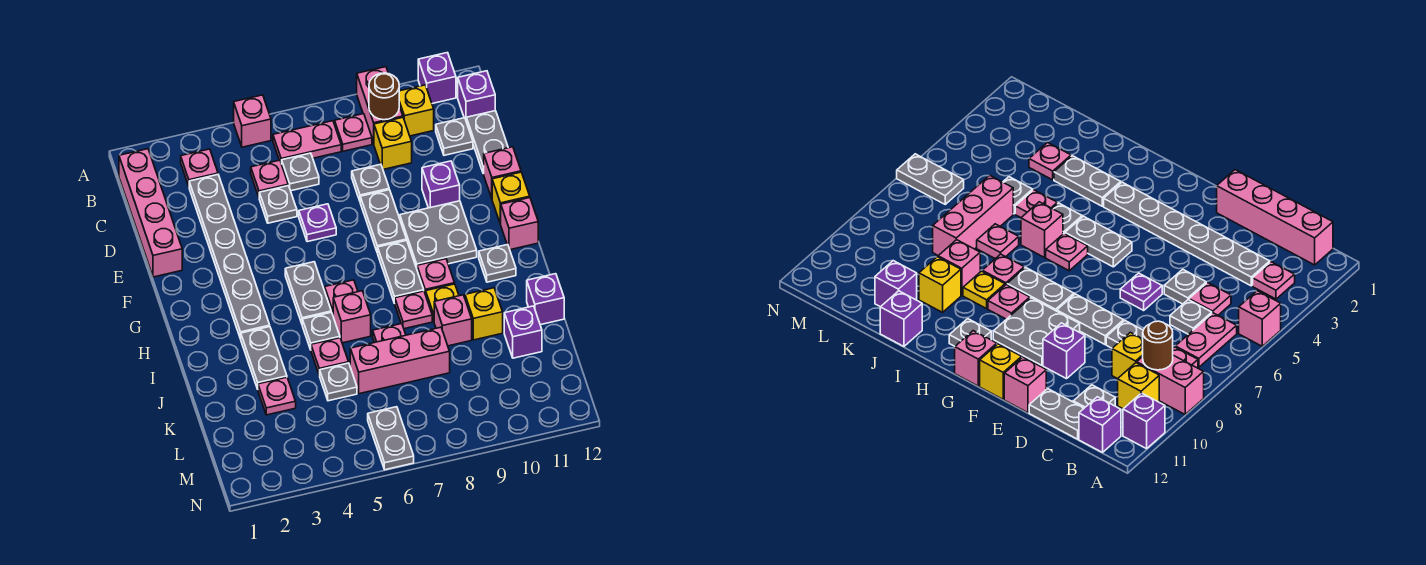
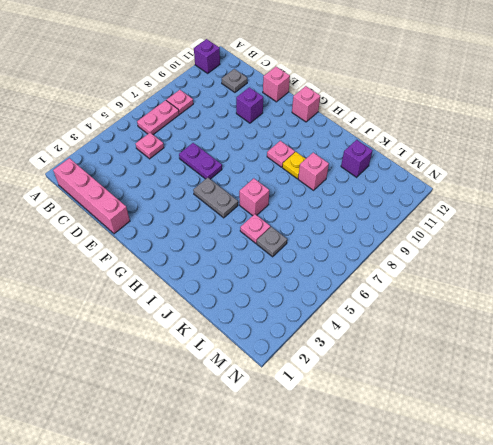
purple plate E6:F6 level 1 -> purple plate E6 level 1
none -> pink brick A5 level 1
none -> pink brick A9:B9 level 1
none -> pink plate B3 level 1
none -> yellow brick B10 level 1

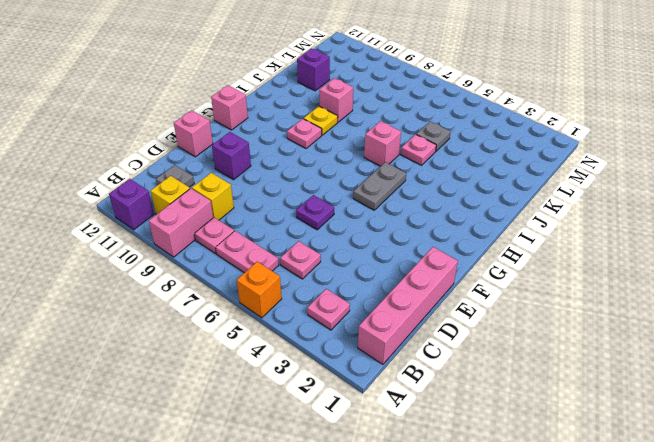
orange brick A5 level 1 -> pink brick A5 level 1
none -> purple brick B12 level 1
none -> grey plate C3:H3 level 1
none -> grey plate C6 level 1
none -> grey plate C12:D12 level 1

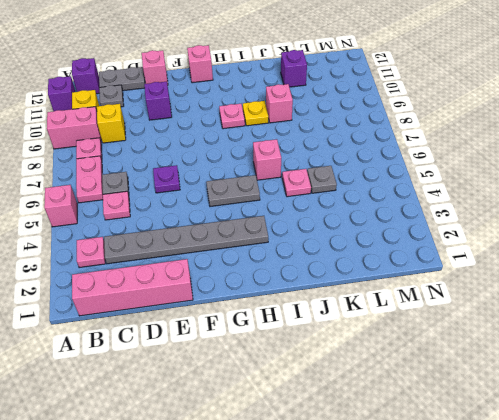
none -> grey plate D5 level 1
none -> grey plate D8 level 1
none -> grey plate E8:F8 level 1
none -> grey plate F9:G10 level 1

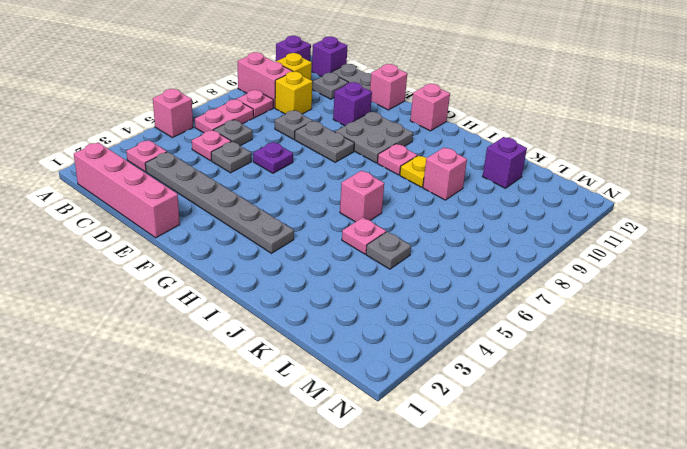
none -> yellow brick F12 level 1
none -> grey plate G5:H5 level 1
none -> grey plate G8:H8 level 1
none -> pink plate H6 level 1

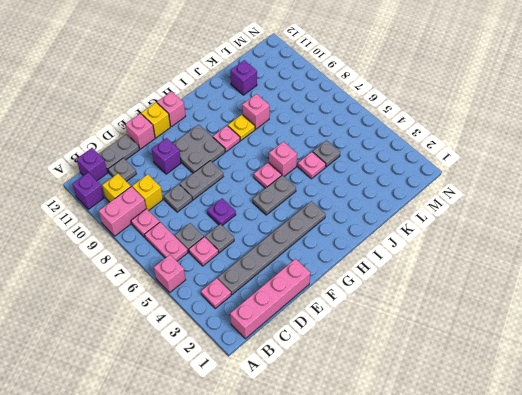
none -> grey plate G8:H8 level 1
none -> grey plate H11 level 1
none -> grey plate I3:J3 level 1
none -> grey plate I5 level 1

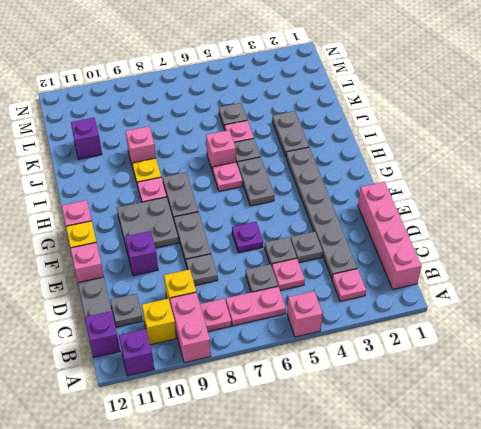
grey plate D4 level 1 -> grey plate H11 level 1
none -> pink plate I8 level 1
none -> pink plate J7 level 1
none -> yellow brick J10 level 1
none -> purple brick J12 level 1

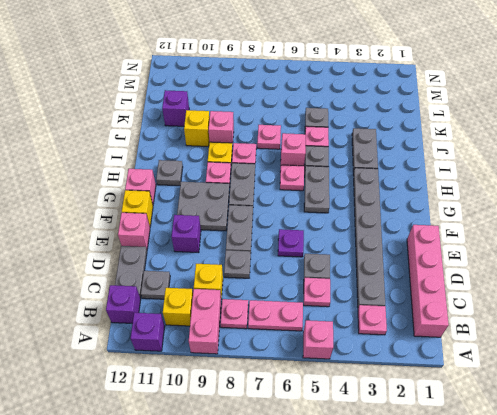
none -> grey plate C6 level 1
none -> purple brick J12 level 1
none -> pink plate K3 level 1
none -> pink brick K6:K8 level 1

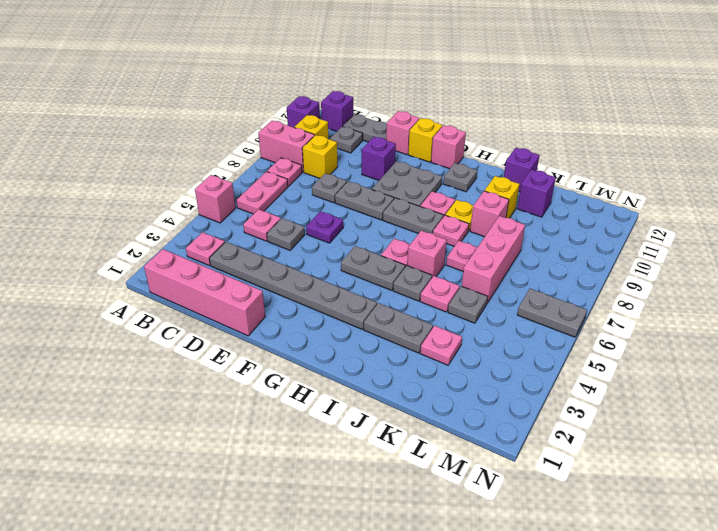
none -> grey plate C6 level 1
none -> brown round brick B9 level 2

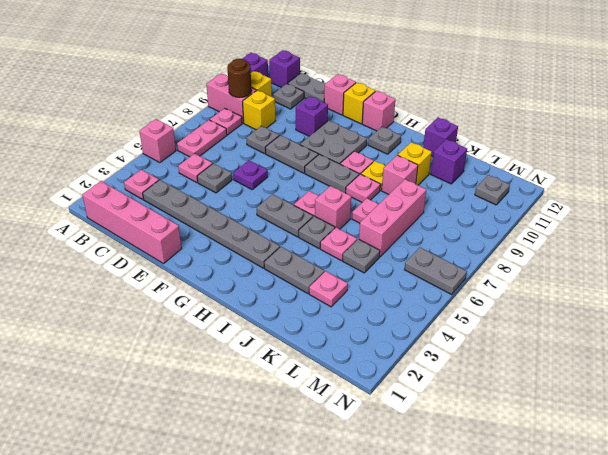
grey plate M11 level 1 -> grey plate C6 level 1

